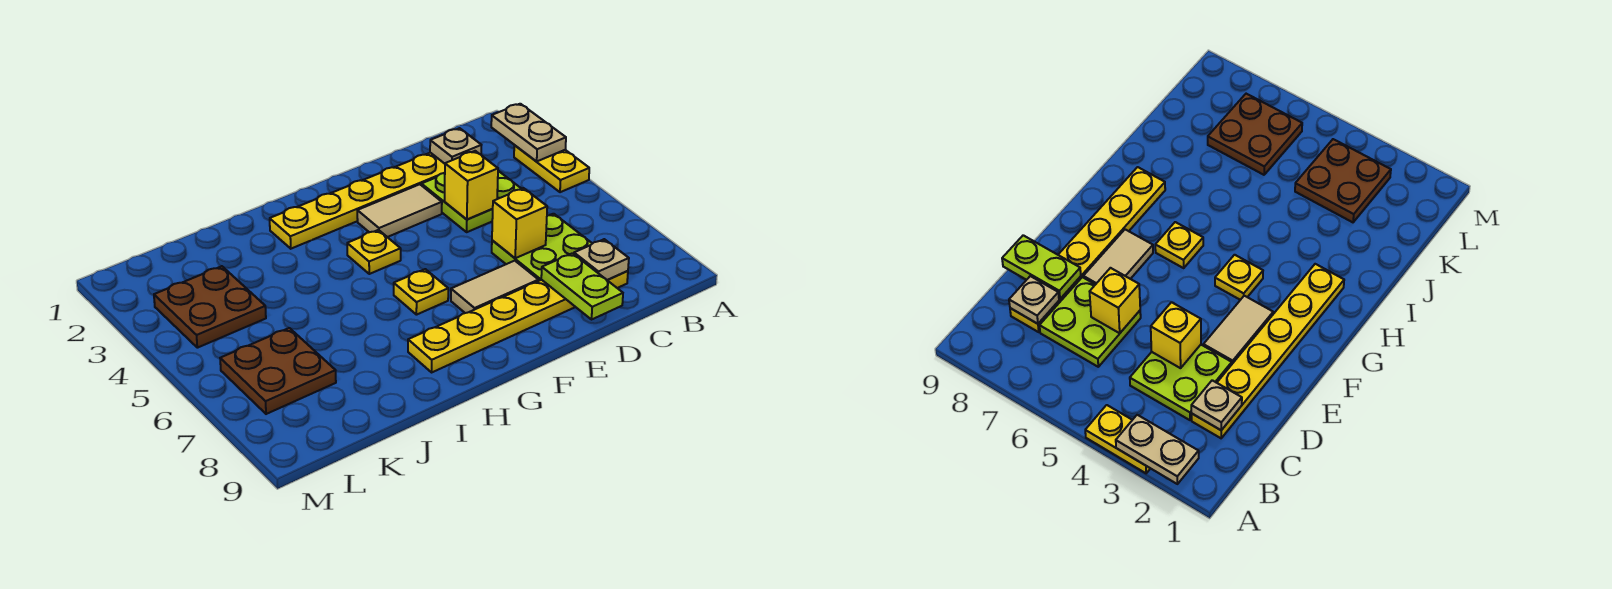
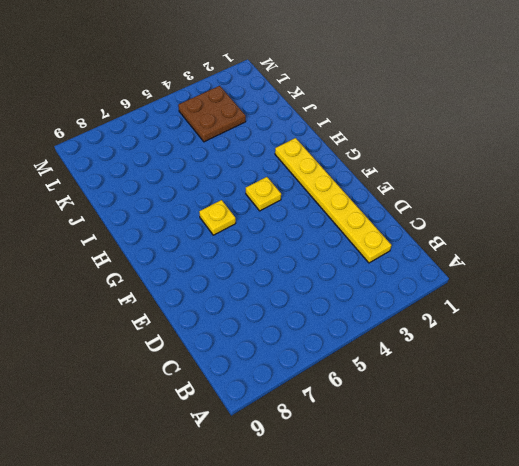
none -> yellow plate A3:A4 level 1
none -> lime plate C3:D4 level 1
none -> lime plate C6:D7 level 1

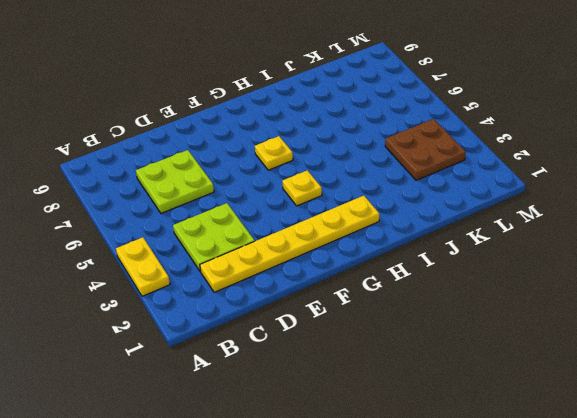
none -> yellow plate C8:H8 level 1
none -> tan tile E3:F3 level 1
none -> tan tile E7:F7 level 1

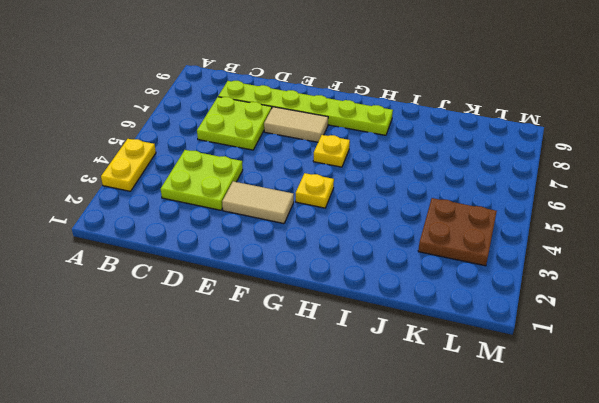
lime plate C8:H8 level 1 -> yellow plate C8:H8 level 1
none -> yellow plate C2:H2 level 1
none -> brown plate K6:L7 level 1
none -> tan plate A2:A3 level 2

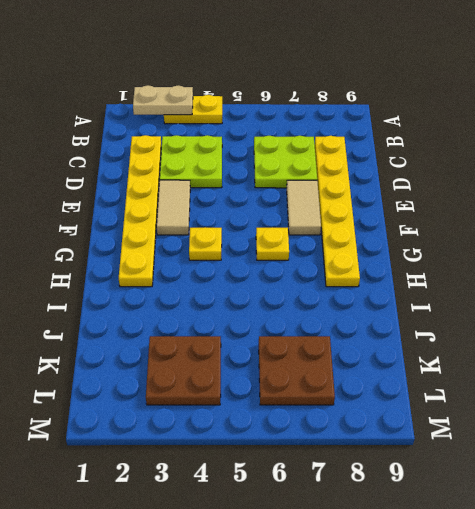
none -> tan plate C2 level 2
none -> tan plate C8 level 2
none -> yellow brick D4 level 2

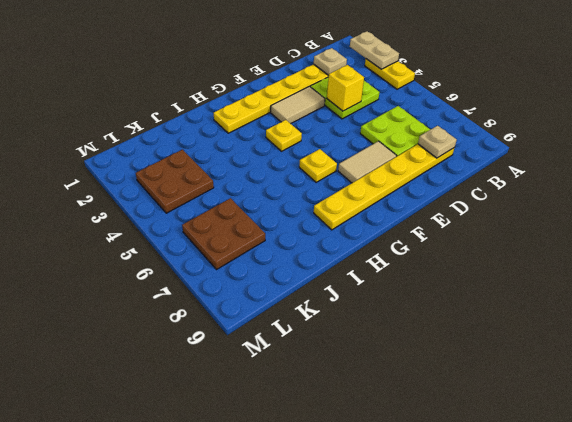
none -> yellow brick D6 level 2
none -> lime plate D8:D9 level 2

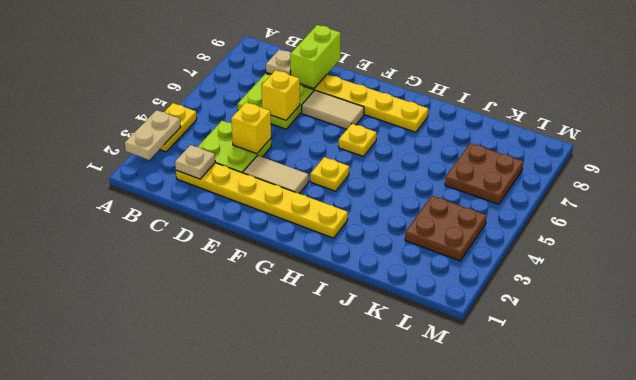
lime brick D8:D9 level 2 -> lime plate D8:D9 level 2

